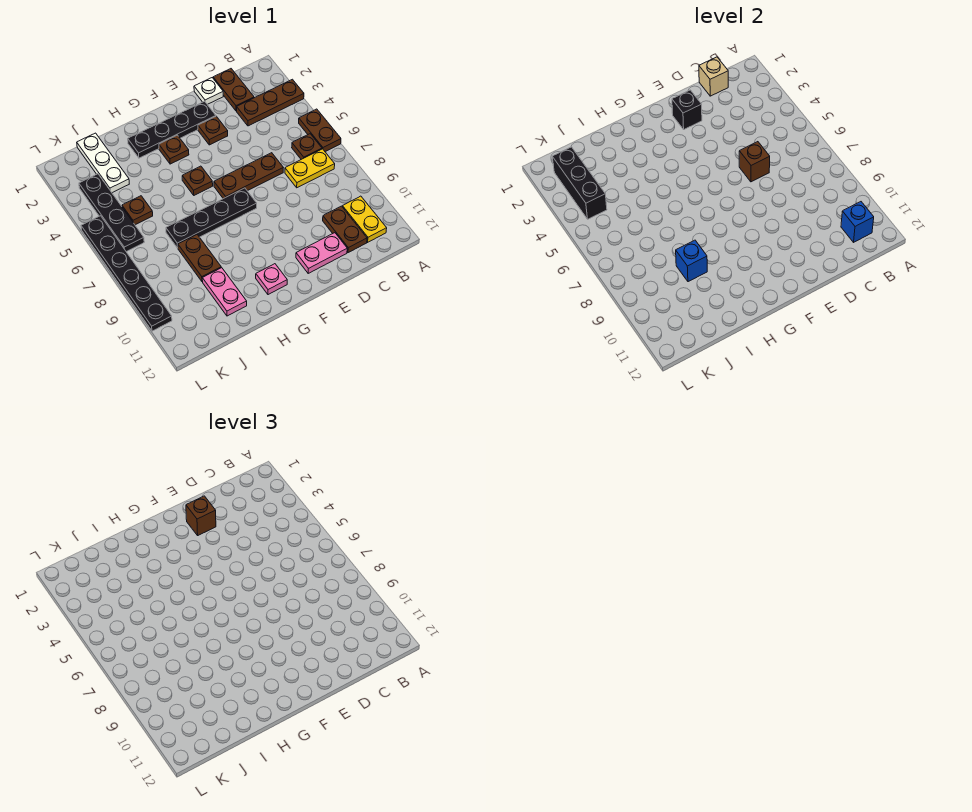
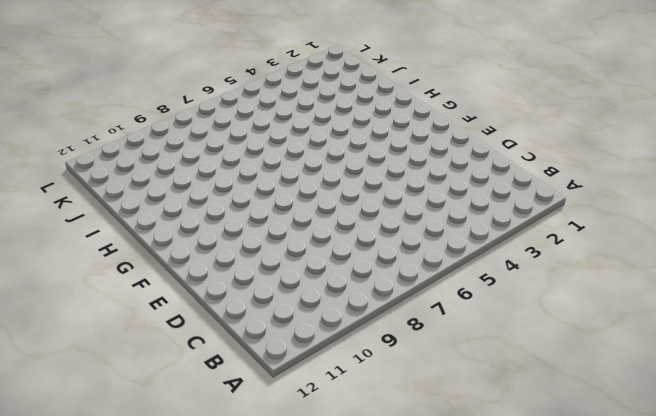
none -> brown plate A3:C3 level 1
none -> brown plate A5:A6 level 1
none -> brown plate B6 level 1

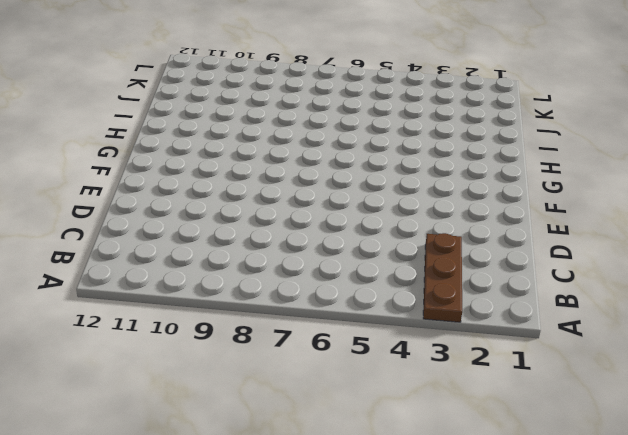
none -> brown plate A5:A6 level 1
none -> brown plate B6 level 1
none -> yellow plate B7:C7 level 1

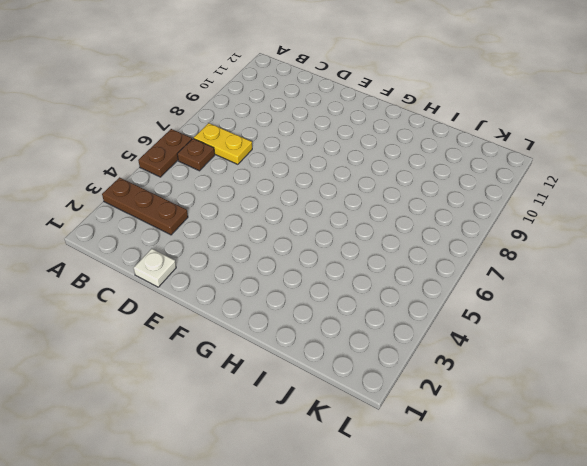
none -> yellow plate B10:B11 level 1
none -> brown plate C1:C2 level 1
none -> brown plate C10:C11 level 1

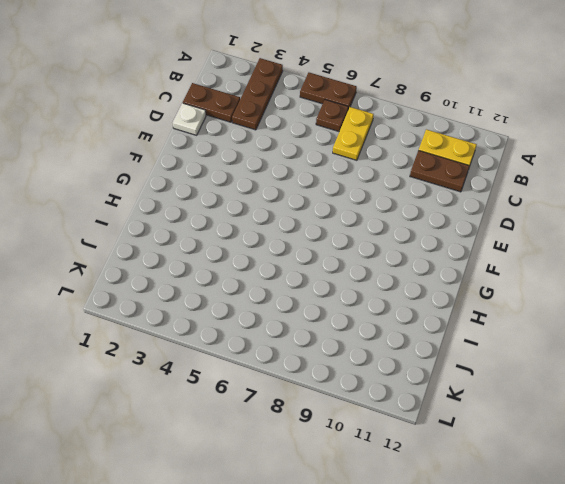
none -> brown plate D6:F6 level 1
none -> pink plate D11:E11 level 1
none -> black plate E2:H2 level 1

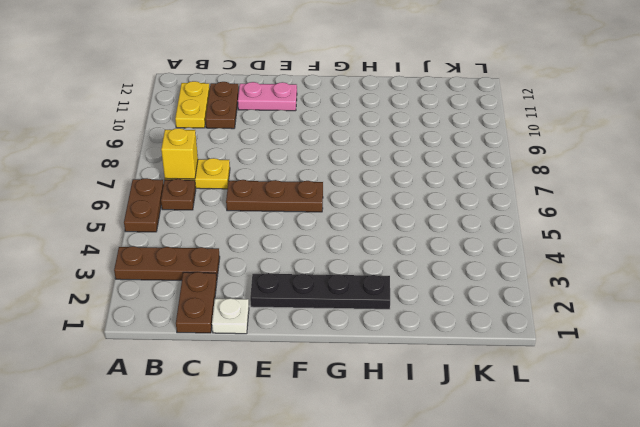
yellow brick B7 level 2 -> none
none -> brown plate E3 level 1
none -> black plate F7:I7 level 1
none -> brown plate G3 level 1

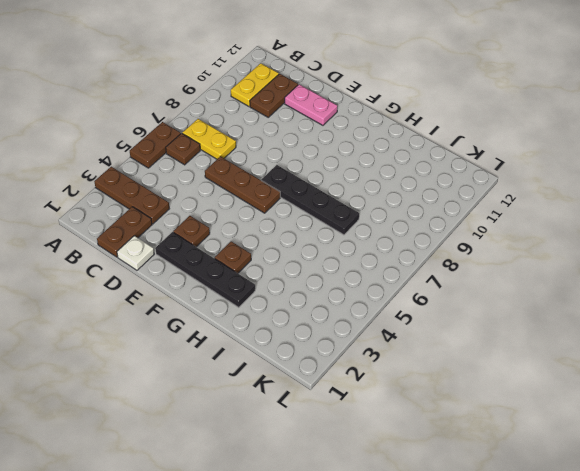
none -> brown plate G5 level 1
none -> pink plate G11 level 1
none -> brown plate I8:I9 level 1

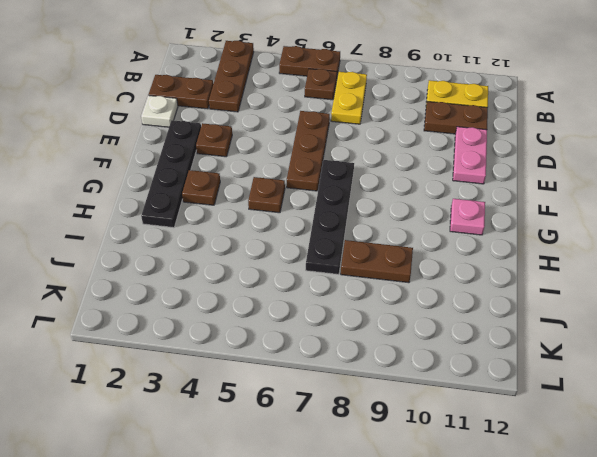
none -> pink plate I10:I11 level 1
none -> white plate J1:J3 level 1
none -> brown plate J5 level 1

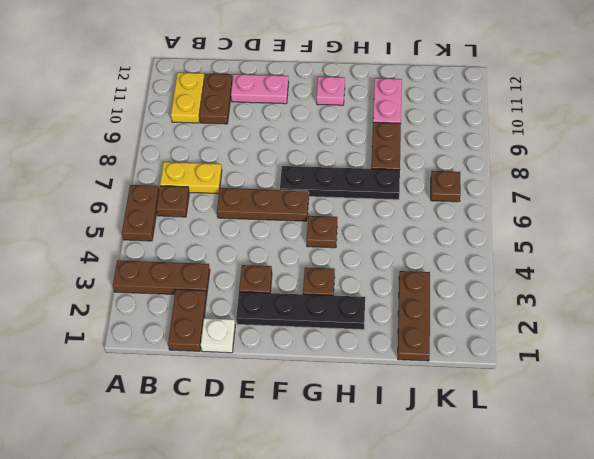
brown plate J1:J3 level 1 -> white plate J1:J3 level 1
brown plate K7 level 1 -> brown plate J5 level 1
none -> black plate K3:K6 level 1
none -> black plate L5:L10 level 1
none -> blue brick B11 level 2

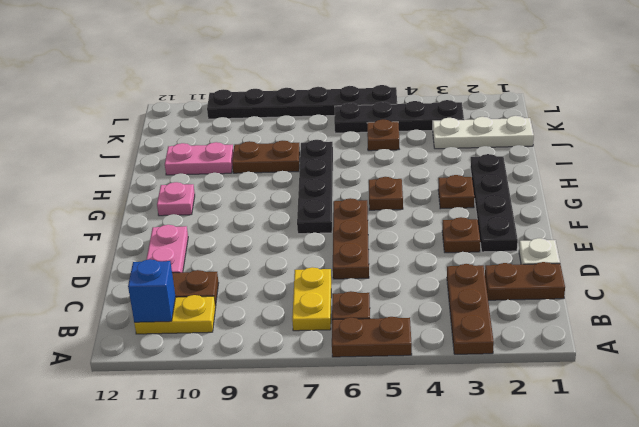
none -> tan brick C1 level 2
none -> brown brick D6 level 2
none -> black brick E2 level 2

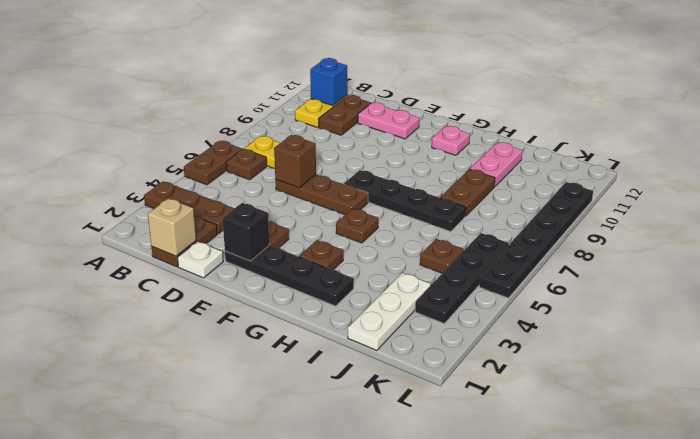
none -> blue brick I9 level 2
none -> black brick K2:K4 level 2
none -> brown brick E2 level 3

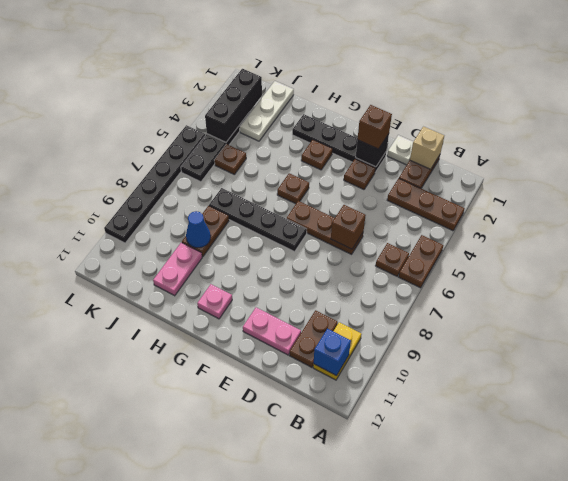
blue cone I9 level 2 -> blue brick I9 level 2
none -> yellow plate B7:C7 level 1

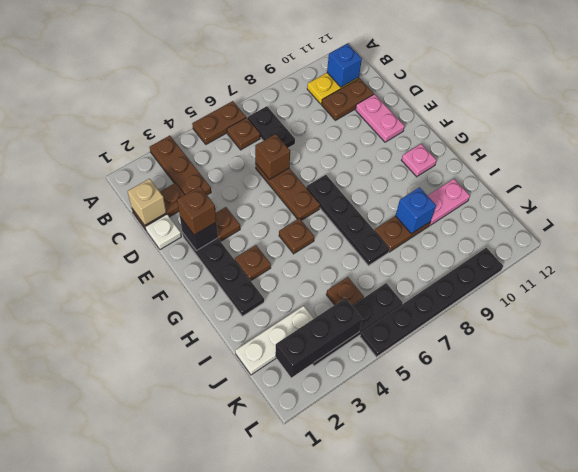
black plate B7:C7 level 1 -> yellow plate B7:C7 level 1

